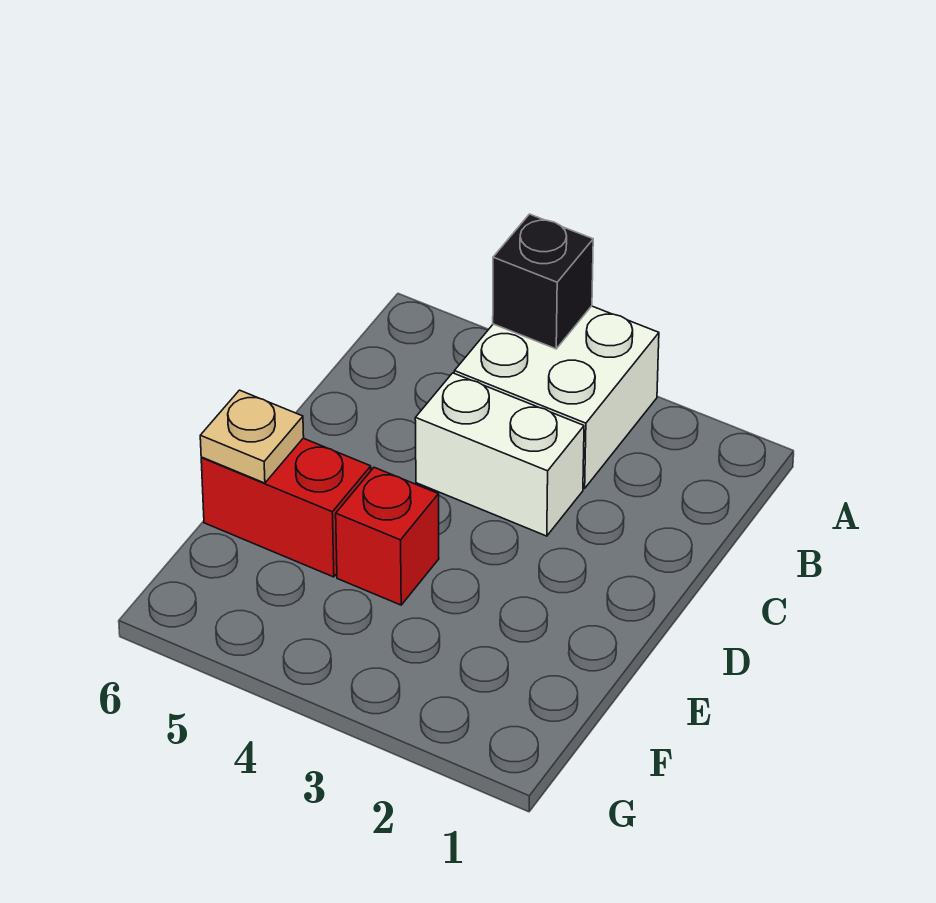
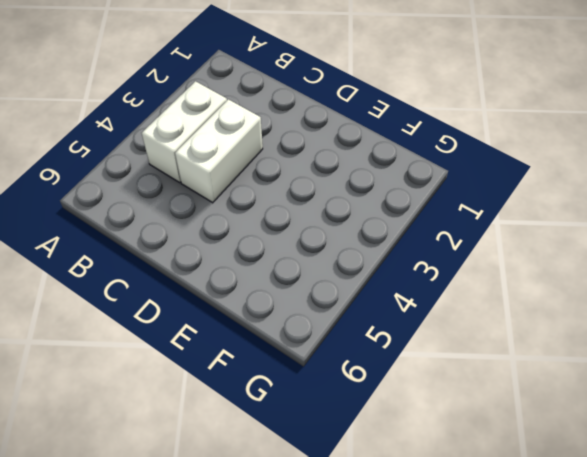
white brick B3:B4 level 1 -> white brick A3:B4 level 1
none -> red brick E4 level 1
none -> red brick E5:E6 level 1

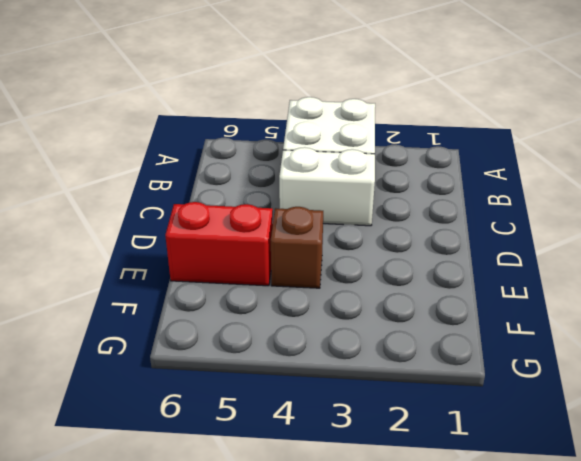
brown brick E4 level 1 -> red brick E4 level 1
none -> black brick A4 level 2
none -> tan plate E6 level 2

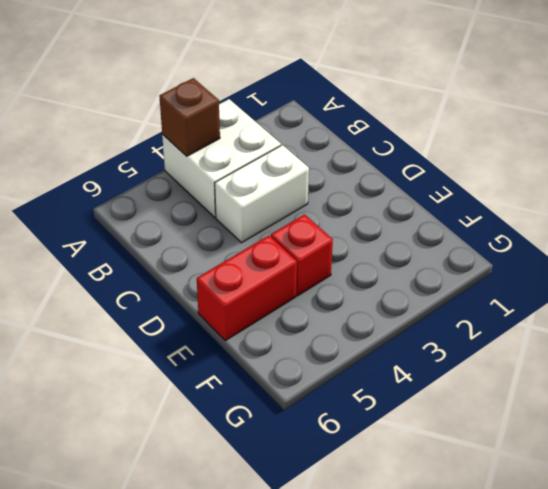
brown brick A4 level 2 -> black brick A4 level 2
none -> tan plate E6 level 2

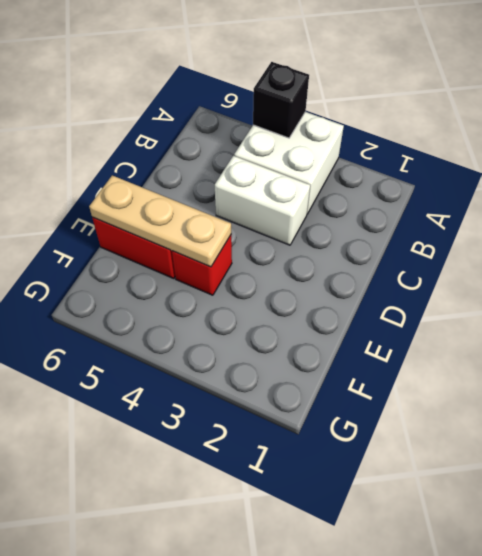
tan plate E4:E6 level 2 -> tan plate E6 level 2

